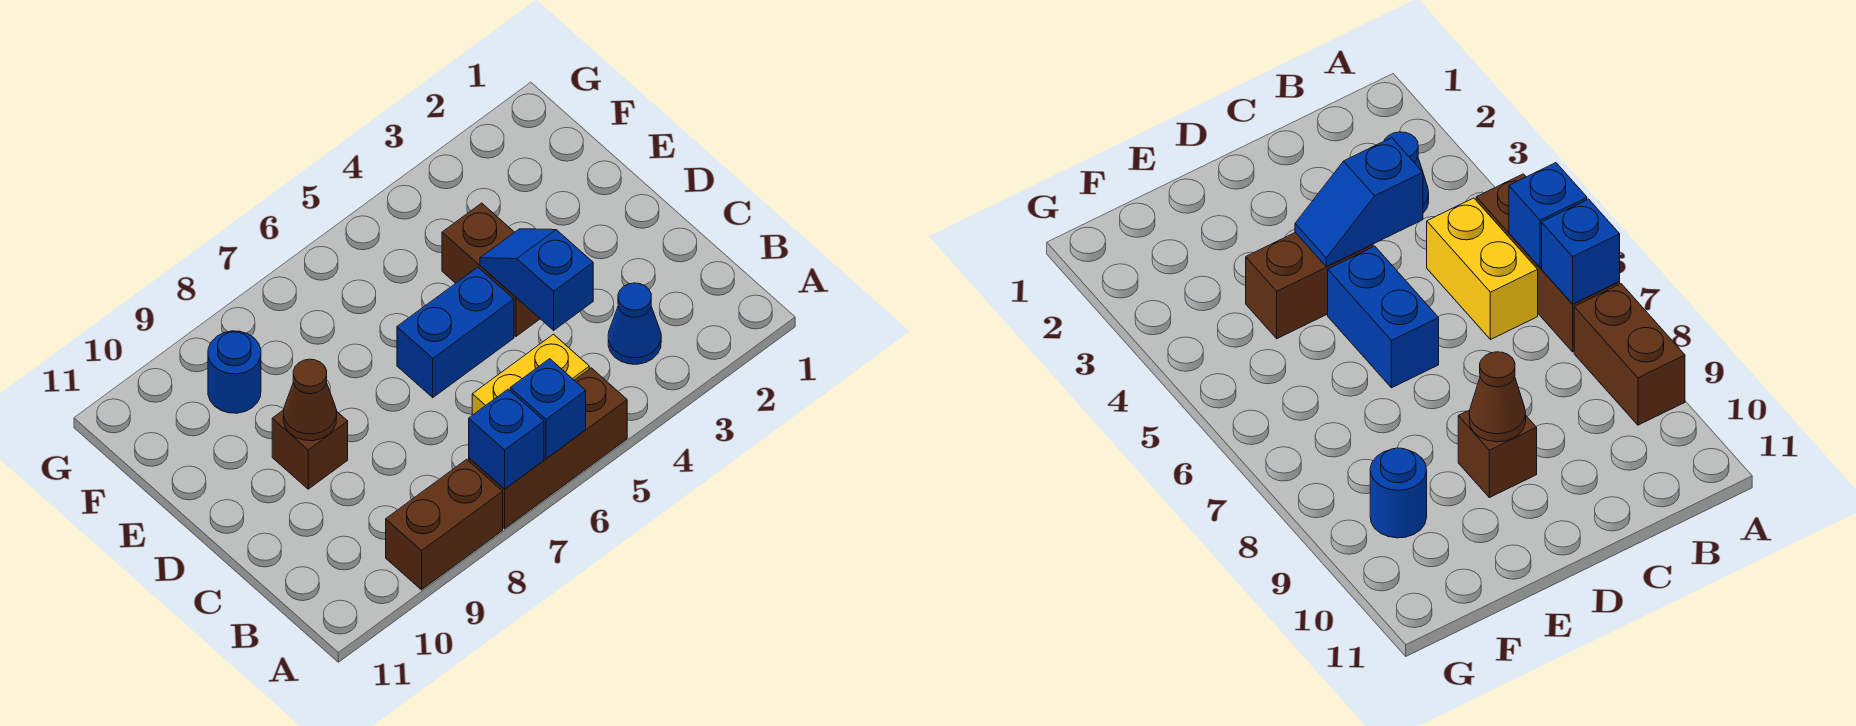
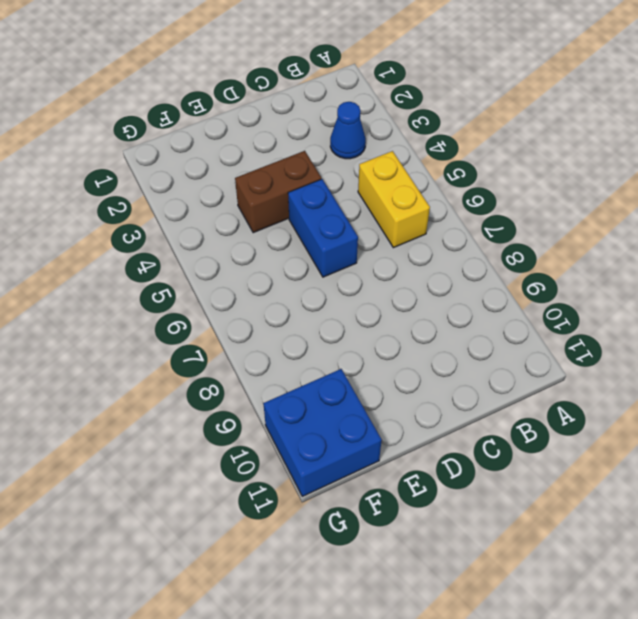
blue brick F10:G11 level 1 -> none
none -> brown brick A5:A7 level 1
none -> brown brick A8:A9 level 1
none -> brown brick D9 level 1

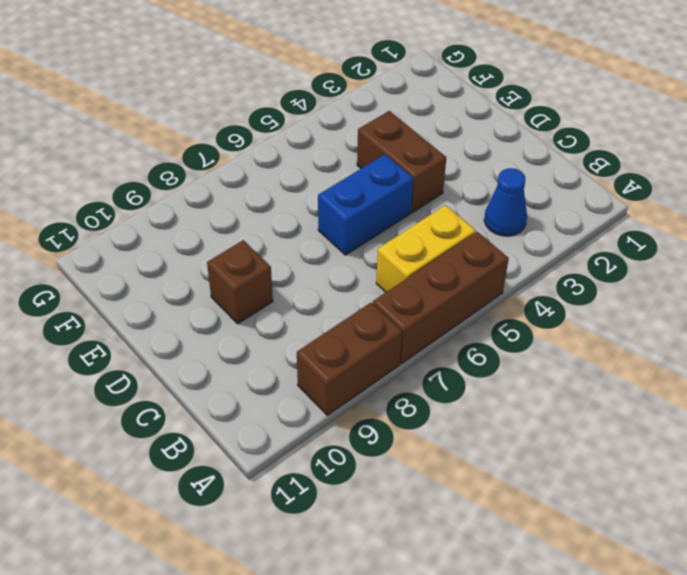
none -> blue round brick F9 level 1
none -> blue brick A6 level 2
none -> blue brick A7 level 2

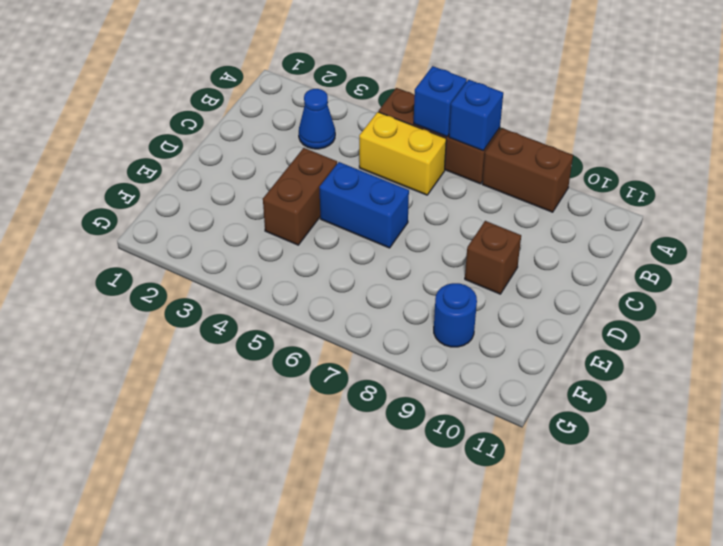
none -> blue slope C4:D4 level 2 top C
none -> brown cone D9 level 2

